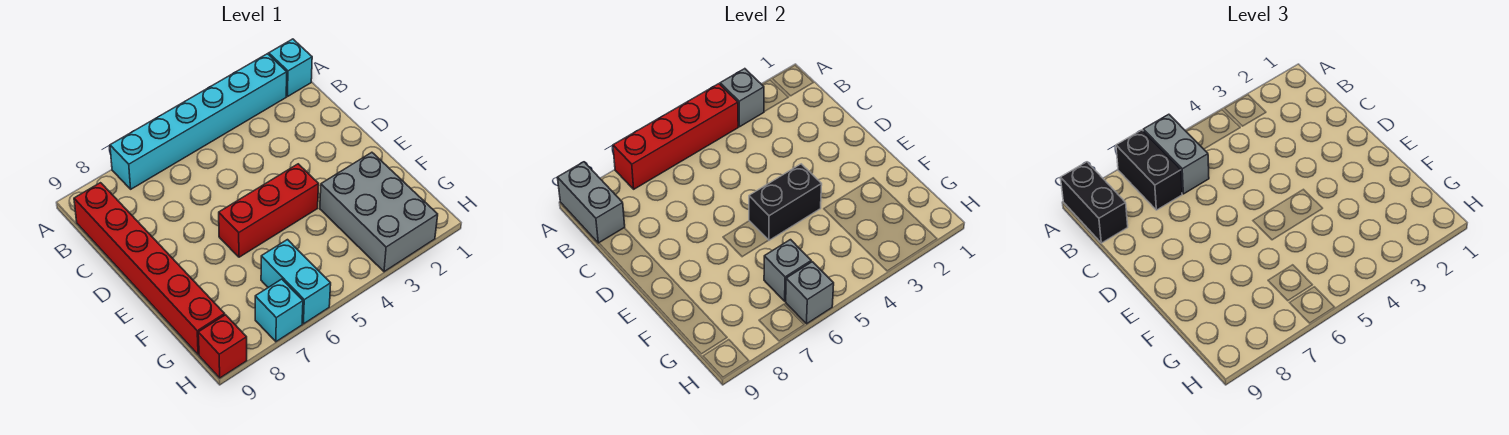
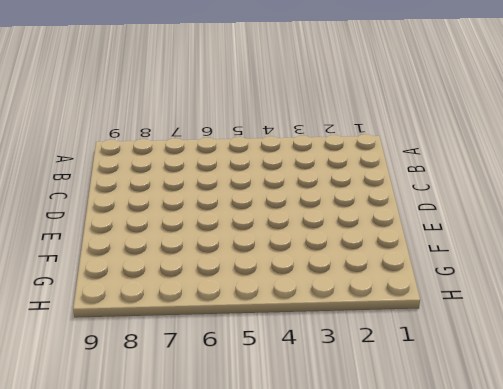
none -> cyan brick A1 level 1
none -> cyan brick A2:A7 level 1
none -> red brick B9:G9 level 1

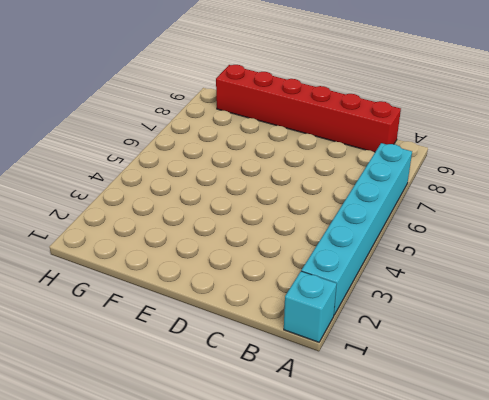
none -> red brick E4:E6 level 1
none -> grey brick F2:H3 level 1
none -> cyan brick G6:H6 level 1

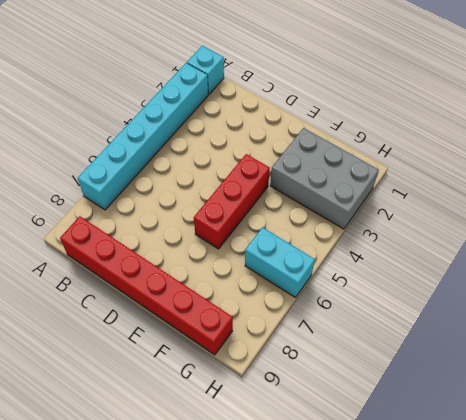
none -> cyan brick H7 level 1
none -> red brick H9 level 1
none -> grey brick A3 level 2

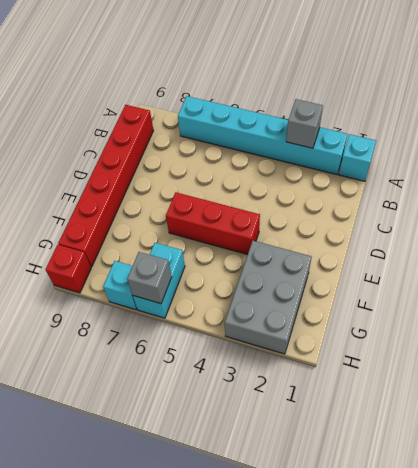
none -> red brick A4:A7 level 2
none -> grey brick A9:B9 level 2
none -> black brick E4:E5 level 2

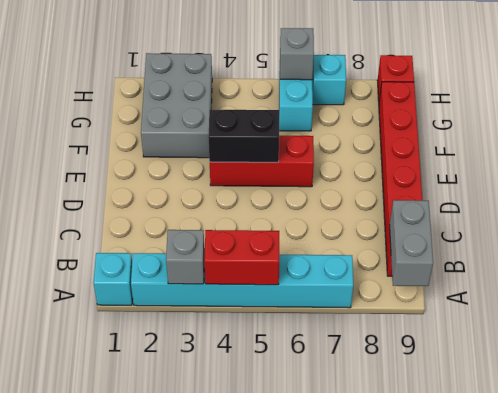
red brick A4:A5 level 2 -> red brick A4:A7 level 2
none -> grey brick G6 level 2
none -> grey brick A6:B6 level 3
none -> black brick A7:B7 level 3

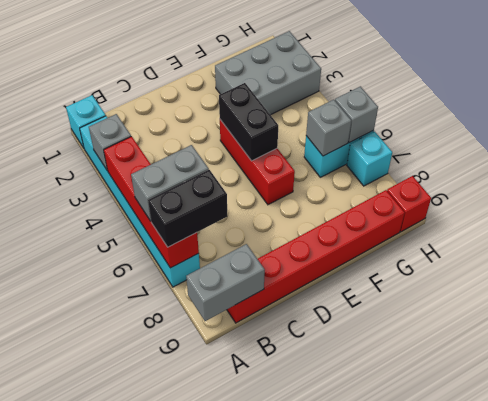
none -> black brick A9:B9 level 3

